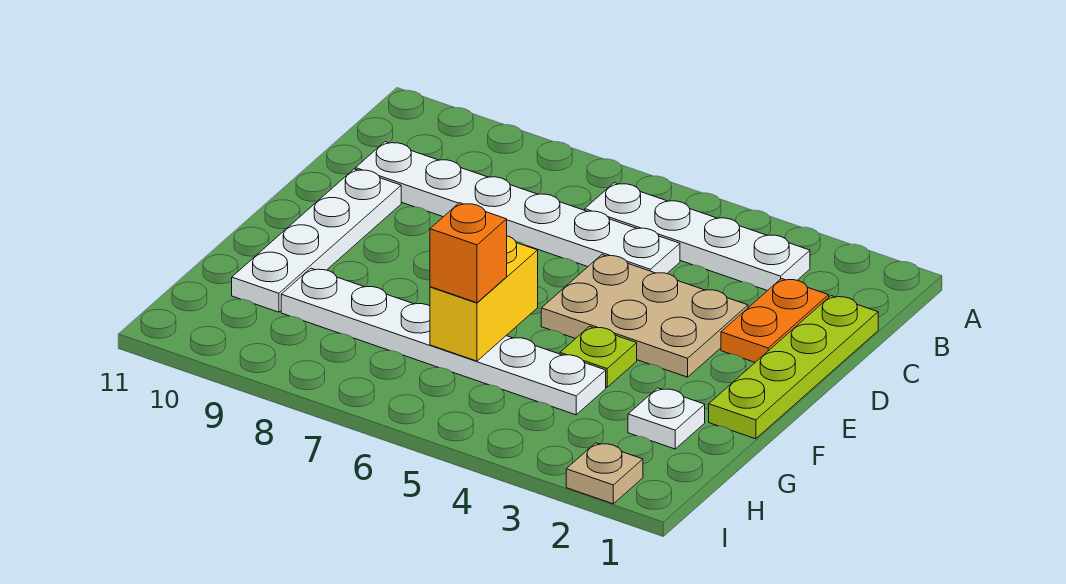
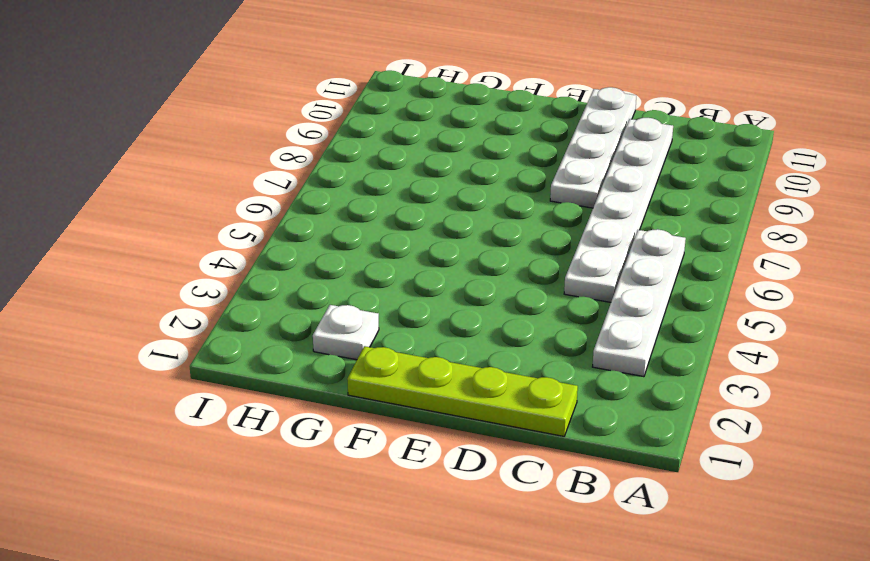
white plate D8:D11 level 1 -> white plate D10:G10 level 1
none -> orange plate C2:D2 level 1
none -> tan plate D3:E5 level 1
none -> lime plate F4 level 1

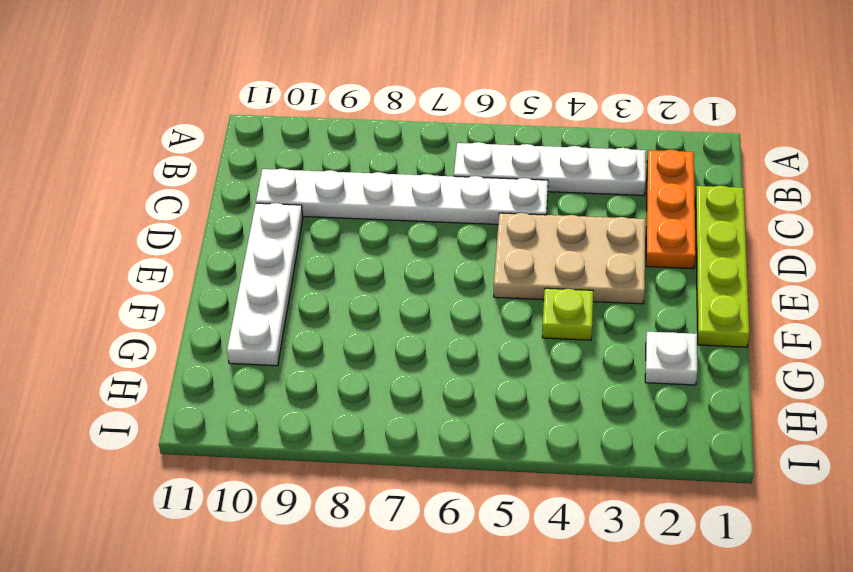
orange plate B2:D2 level 1 -> orange plate C2:D2 level 1
none -> white plate G4:G9 level 1
none -> tan plate I2 level 1
none -> yellow brick F6:G6 level 2

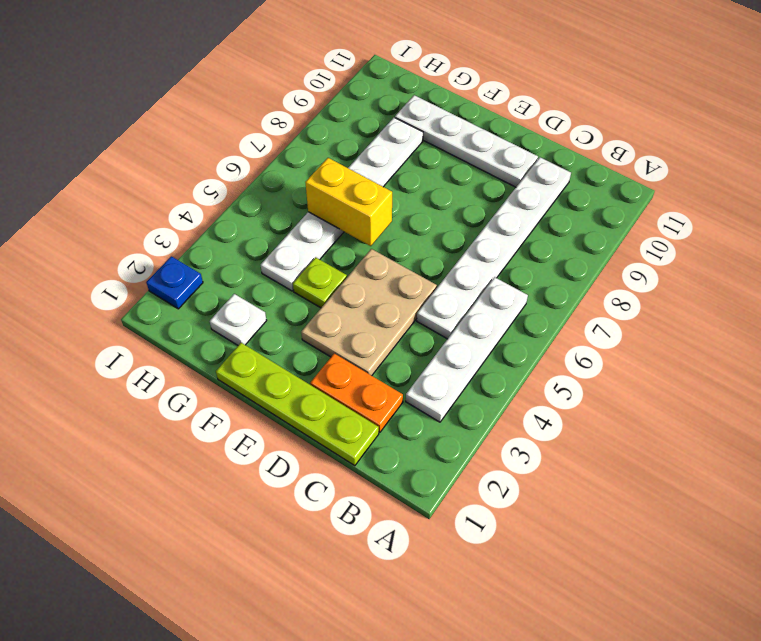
blue plate I2 level 1 -> tan plate I2 level 1
none -> orange brick G6 level 3

